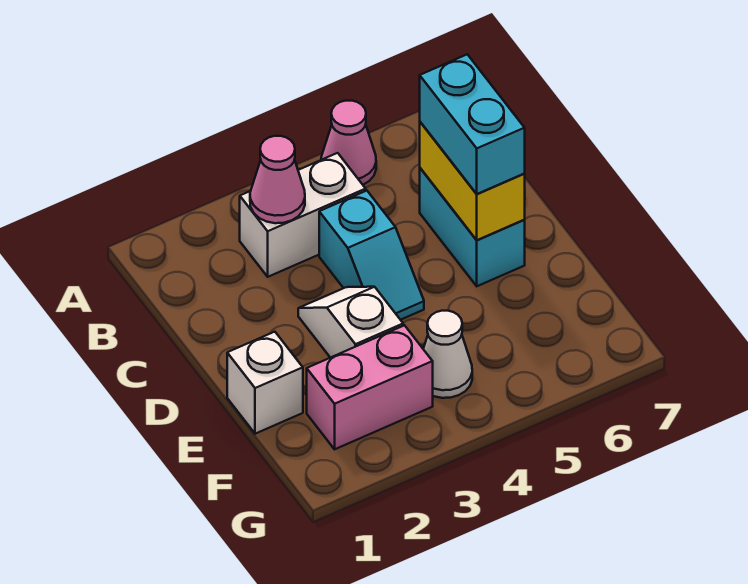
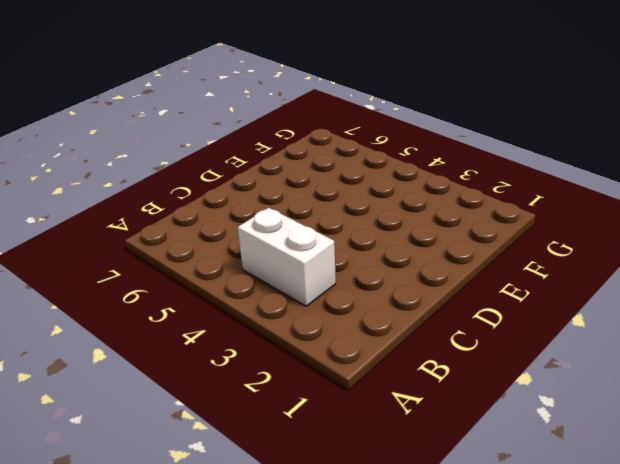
none -> pink cone A5 level 1
none -> cyan slope C4:D4 level 1 top C

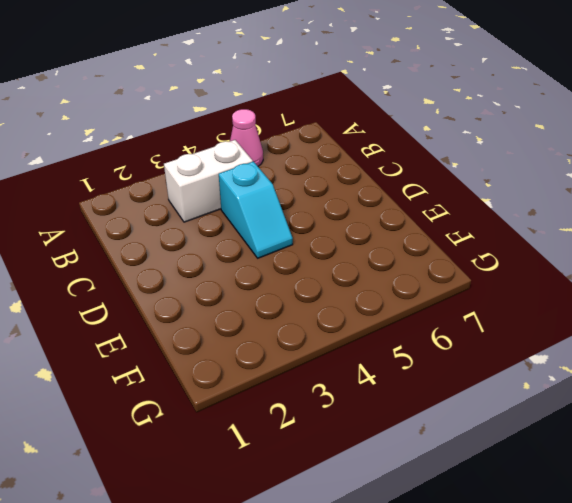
none -> cyan brick C6:D6 level 1
none -> white slope D3:E3 level 1 top E

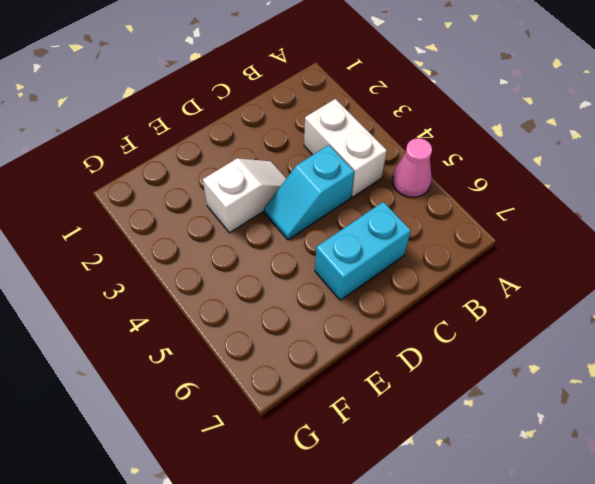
none -> white brick E1 level 1
none -> pink brick F2:F3 level 1

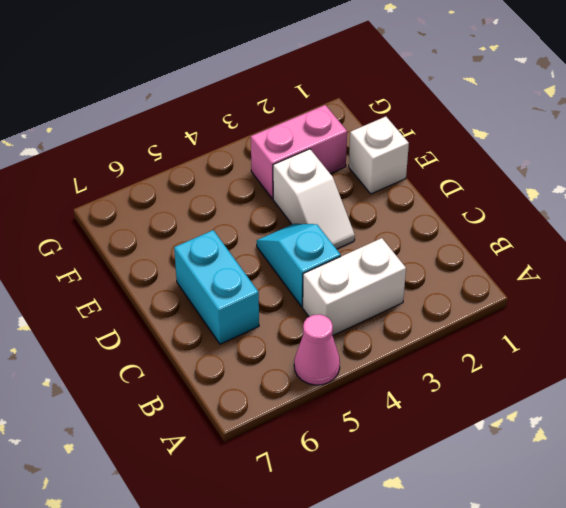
none -> white cone F4 level 1
none -> pink cone B3 level 2

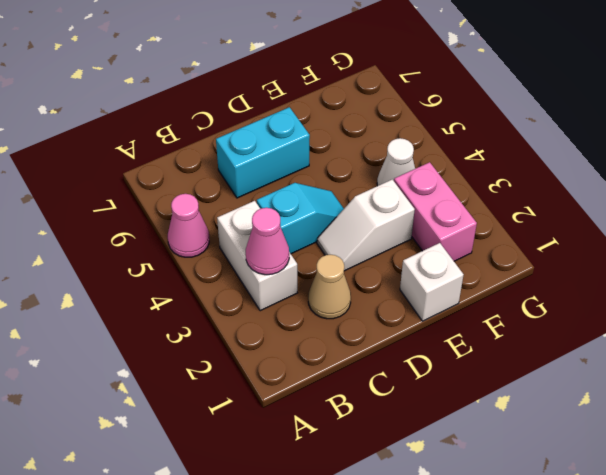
tan cone C2 level 1 -> none
none -> yellow brick C6:D6 level 2
none -> cyan brick C6:D6 level 3

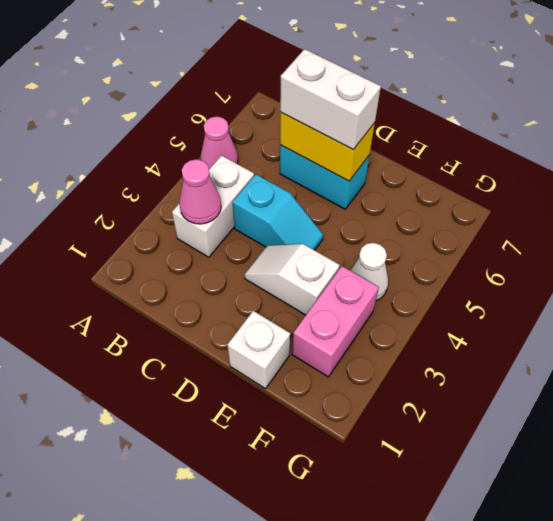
white brick C6:D6 level 3 -> cyan brick C6:D6 level 3

